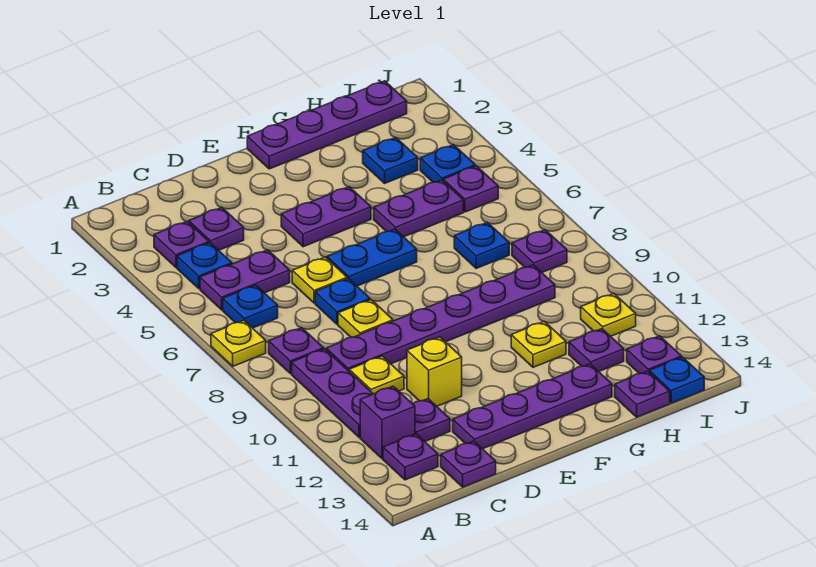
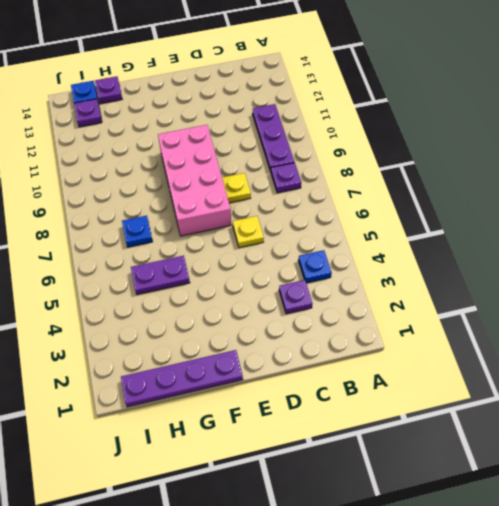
pink brick E7:F10 level 1 -> purple plate C9:H9 level 1
none -> yellow plate A7 level 1
none -> purple plate B3 level 1
none -> purple plate B5:C5 level 1
none -> blue plate B6 level 1

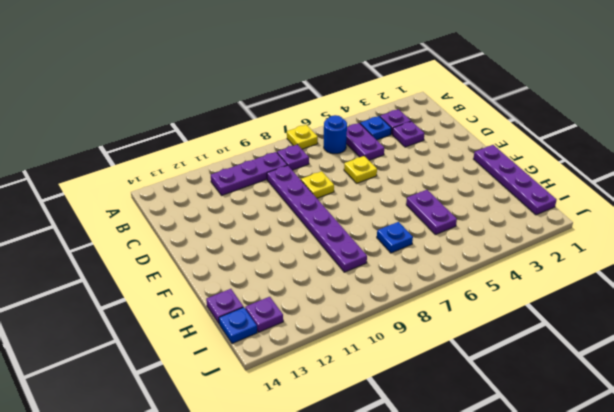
blue round brick B6 level 1 -> blue plate B6 level 1
none -> purple brick B12 level 1
none -> purple plate B13 level 1
none -> yellow plate C10 level 1
none -> purple plate C12 level 1

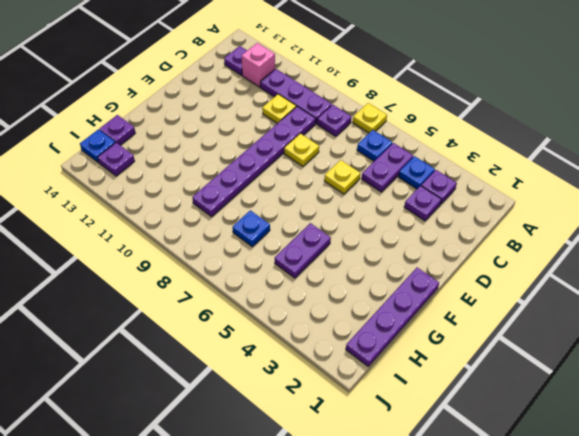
pink brick B12 level 1 -> purple brick B12 level 1
none -> purple plate C12 level 1
none -> purple plate C14 level 1
none -> blue plate D7 level 1
none -> yellow brick D11 level 1

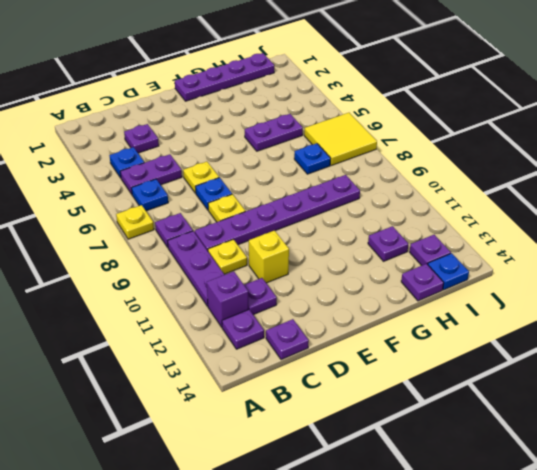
yellow tile I6:J7 level 1 -> none
none -> purple plate B3 level 1
none -> purple plate D13:G13 level 1
none -> purple plate E4:F4 level 1
none -> blue plate E6:F6 level 1

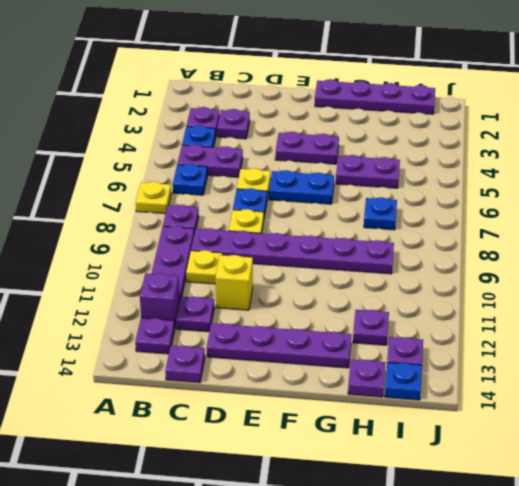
none -> yellow plate G11 level 1
none -> blue plate H3 level 1
none -> blue plate I4 level 1
none -> purple plate I5 level 1

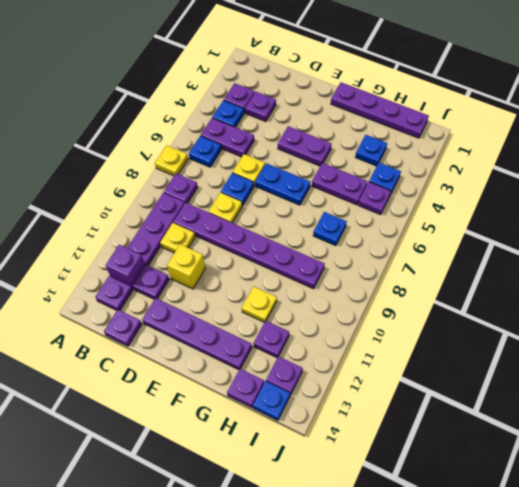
none -> purple plate I8 level 1
none -> yellow plate I11 level 1

